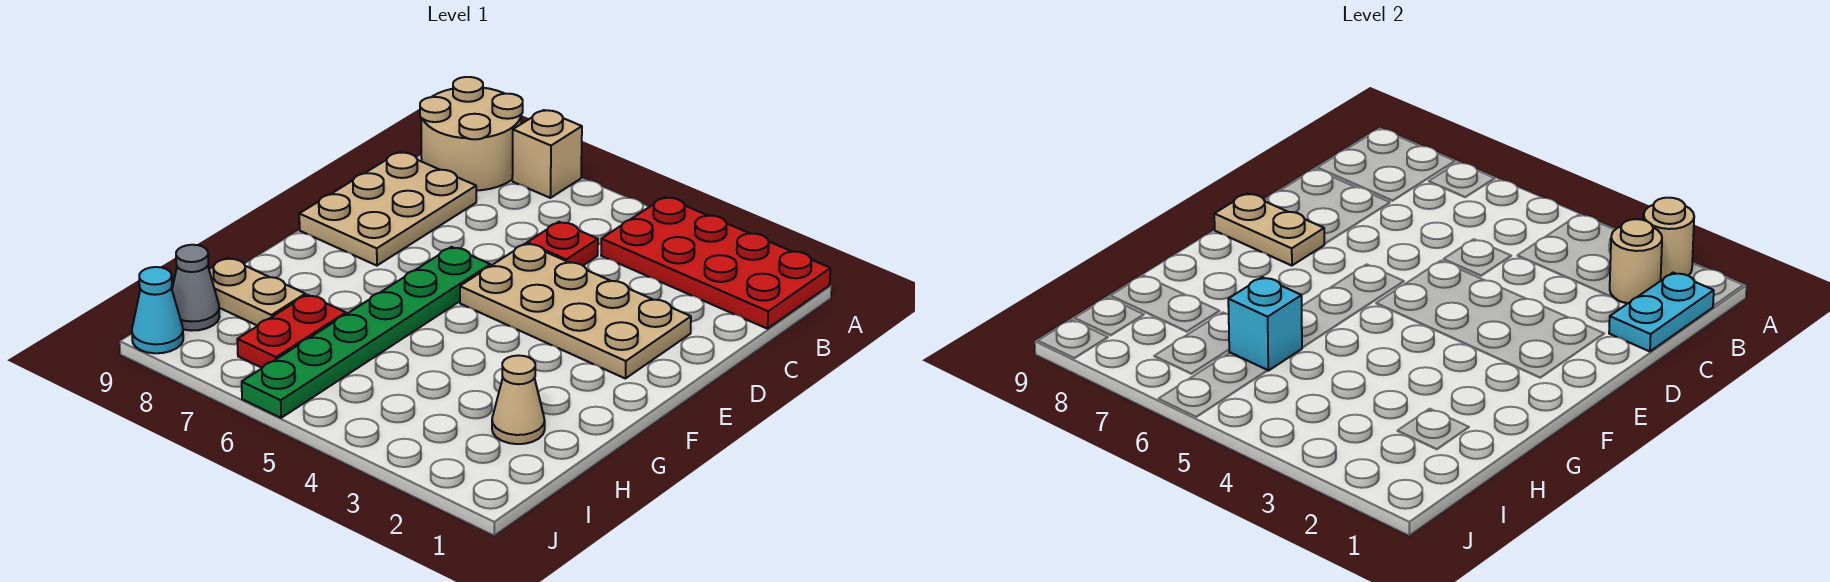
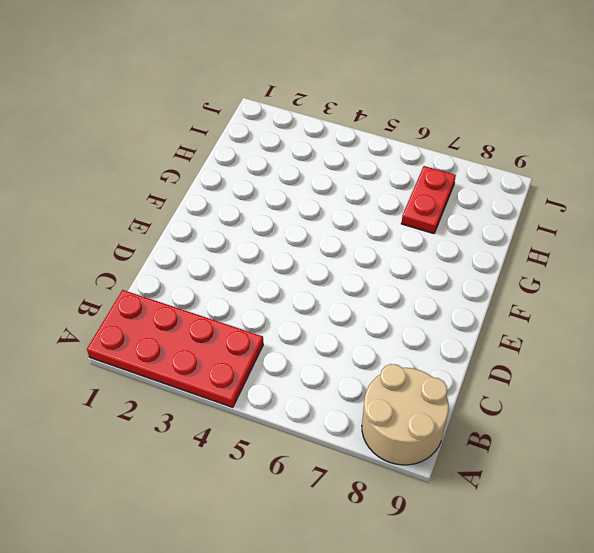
none -> tan brick A7 level 1
none -> red plate C5 level 1
none -> tan plate C8:E9 level 1

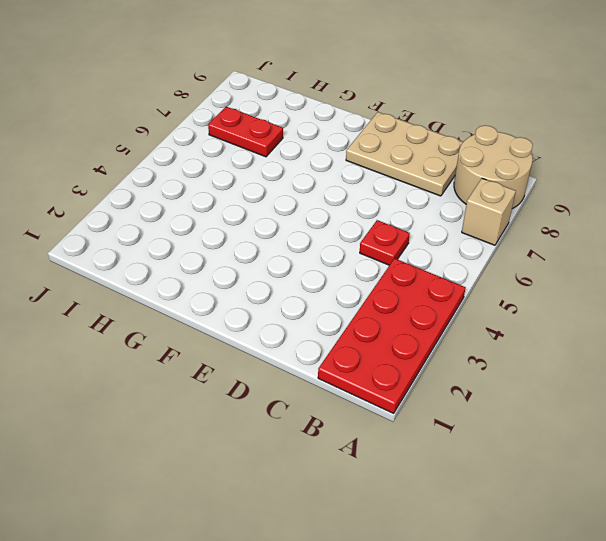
none -> tan plate D2:E5 level 1
none -> green plate E6:J6 level 1
none -> tan cone H2 level 1

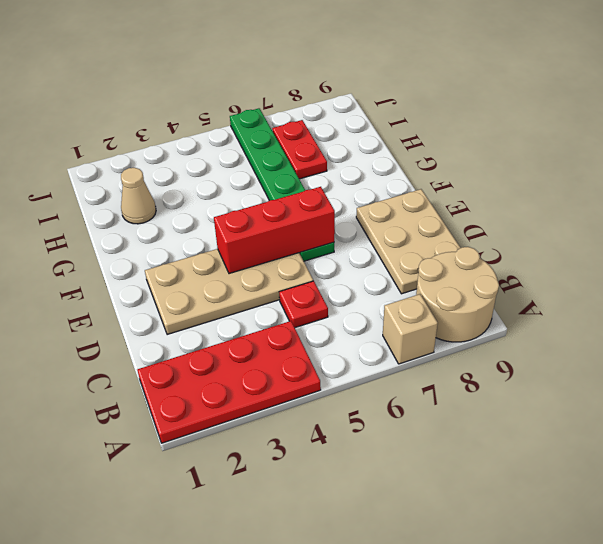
red brick E4:E6 level 2 -> none
none -> tan plate H8:H9 level 1
none -> grey cone I9 level 1
none -> cyan cone J9 level 1

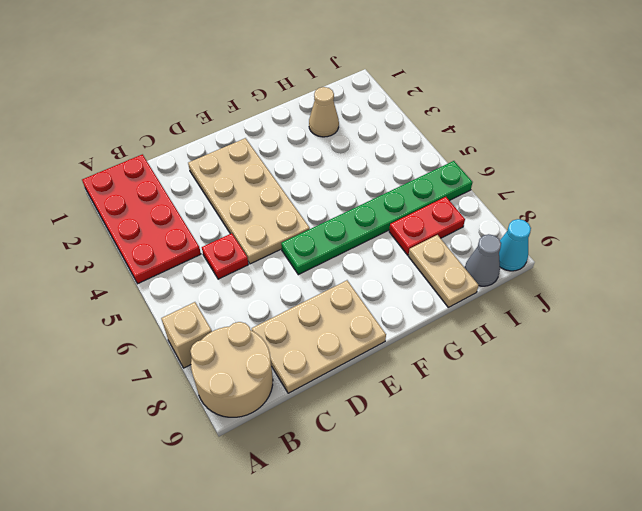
none -> tan round brick A2 level 2
none -> cyan plate B1:C1 level 2
none -> tan round brick B2 level 2

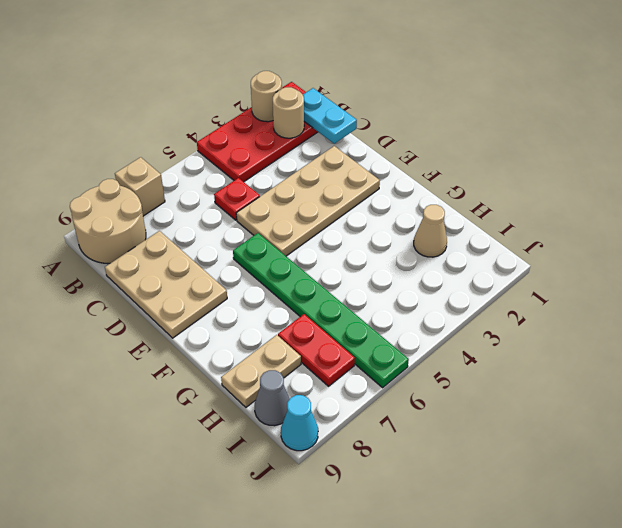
none -> tan plate E8:E9 level 2
none -> cyan brick H6 level 2

